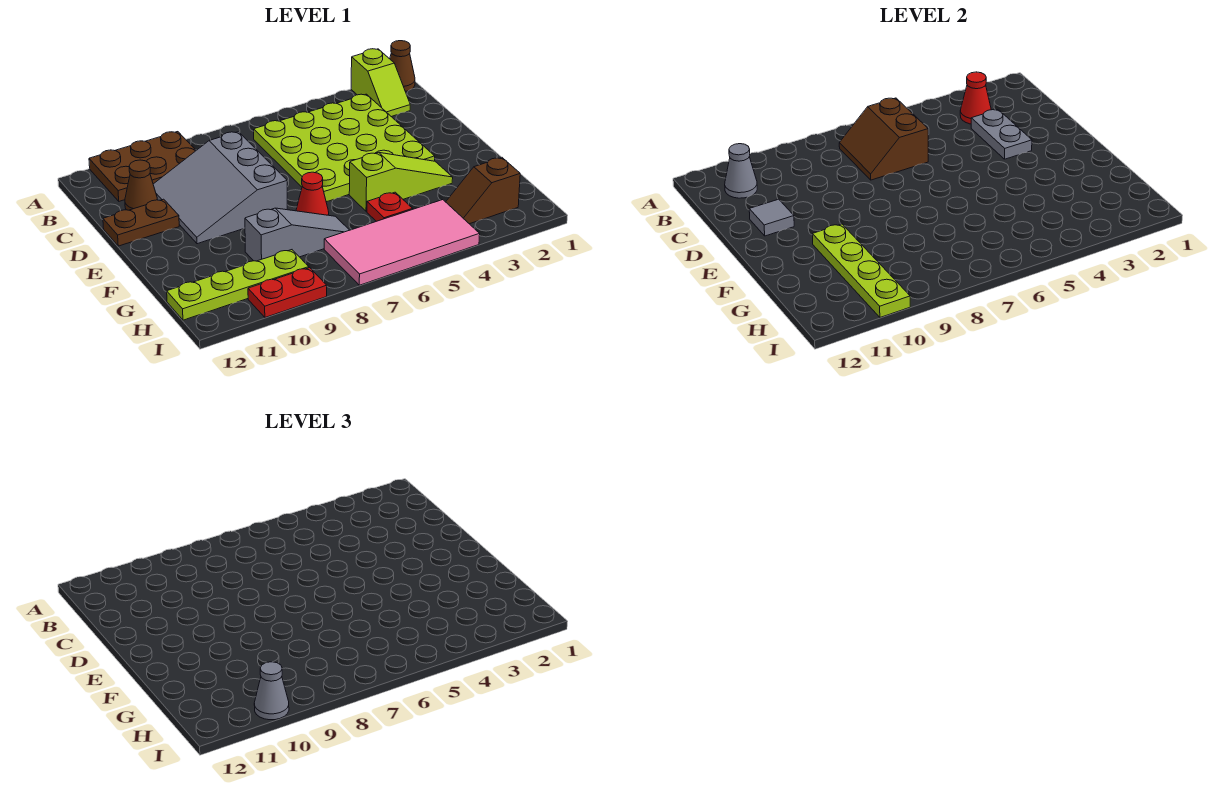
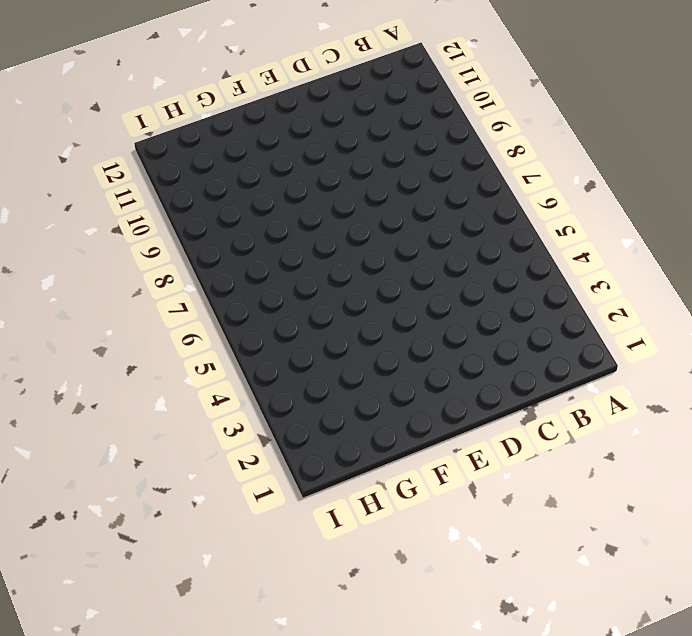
none -> brown cone A1 level 1
none -> lime slope A2:B2 level 1 top A
none -> brown plate A9:B11 level 1

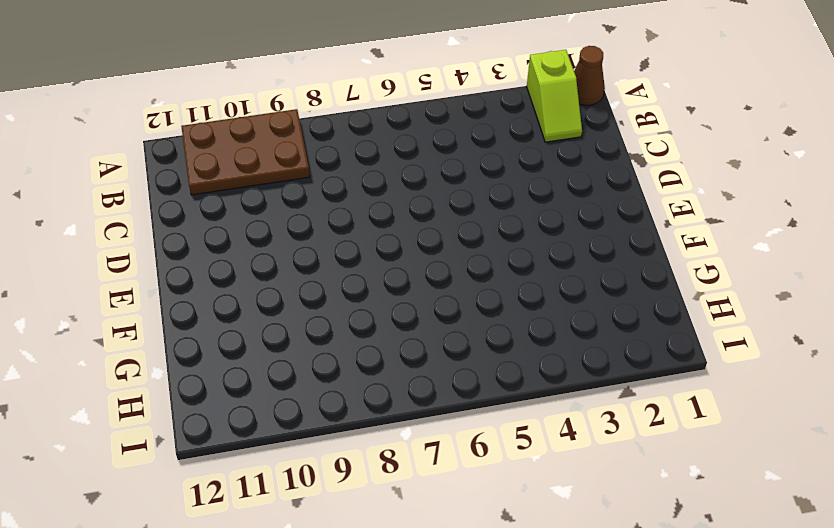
none -> lime plate B3:E6 level 1
none -> grey slope C8:E10 level 1 top 8
none -> brown cone C11 level 1

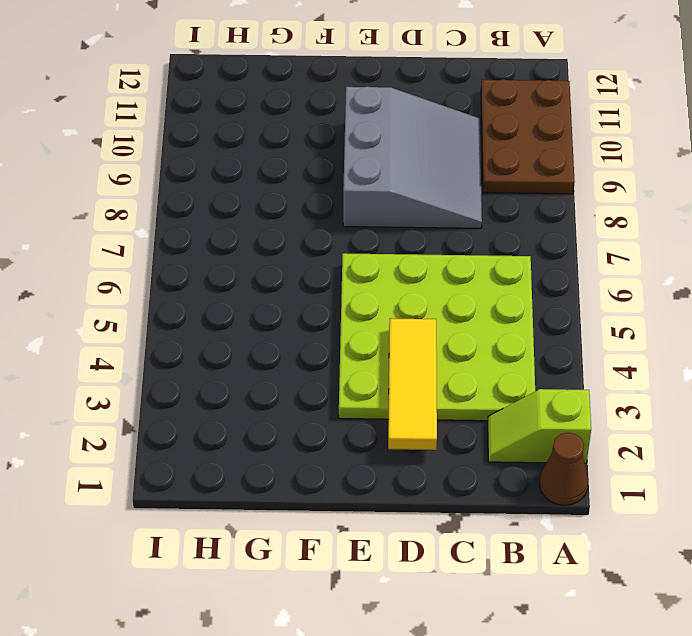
grey slope C8:E10 level 1 top E -> grey slope C8:E10 level 1 top 8
yellow tile D2:D4 level 2 -> grey plate C3:D3 level 2
none -> brown cone C11 level 1
none -> brown plate D11:D12 level 1
none -> lime slope F3:F5 level 1 top 5

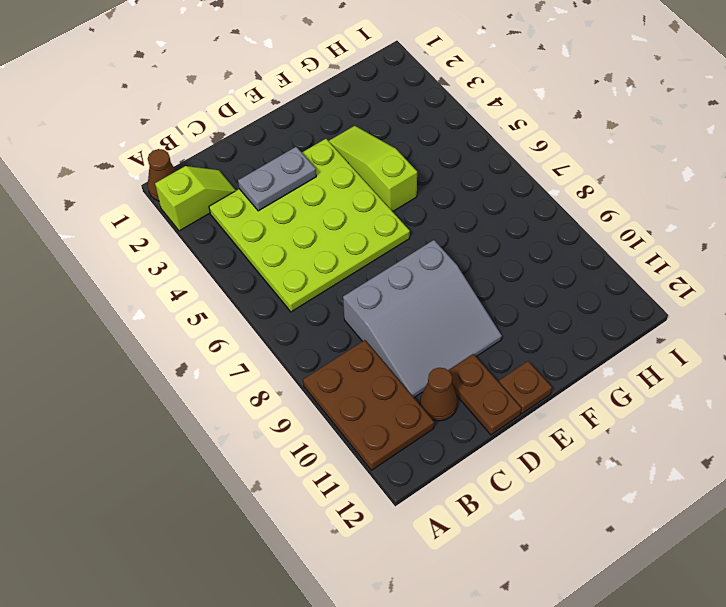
brown plate E12 level 1 -> none
none -> red cone F7 level 1
none -> red plate G5 level 1
none -> grey slope G7:G9 level 1 top 9

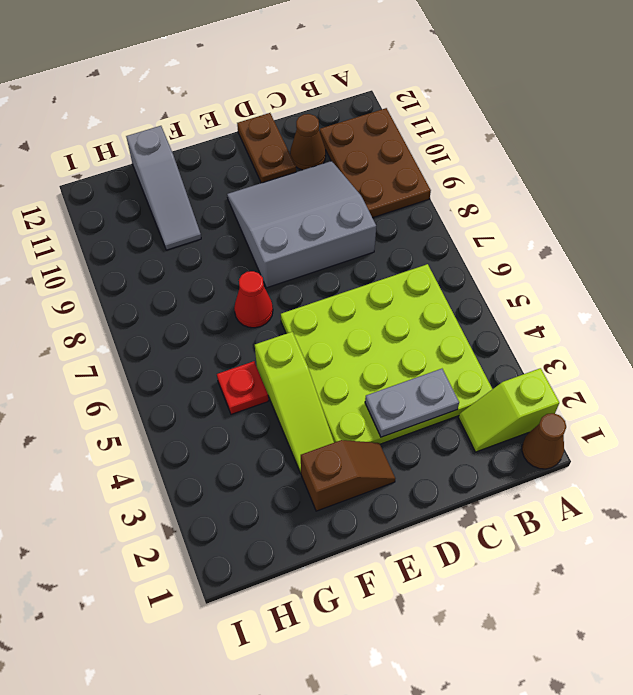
brown slope E2:F2 level 1 top F -> brown slope H2:H3 level 1 top 2
grey slope G10:G12 level 1 top 12 -> grey slope G7:G9 level 1 top 9
none -> pink tile H4:I7 level 1
none -> lime plate H9:H12 level 1
none -> red plate I9:I10 level 1

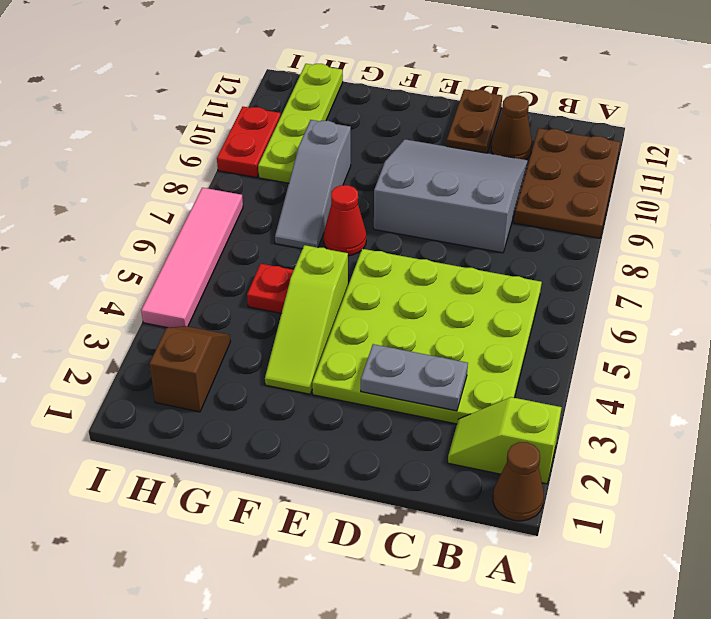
pink tile I4:I7 level 1 -> pink tile H4:I7 level 1
none -> red cone B3 level 2
none -> brown slope B6:C7 level 2 top 6
none -> grey cone B11 level 2

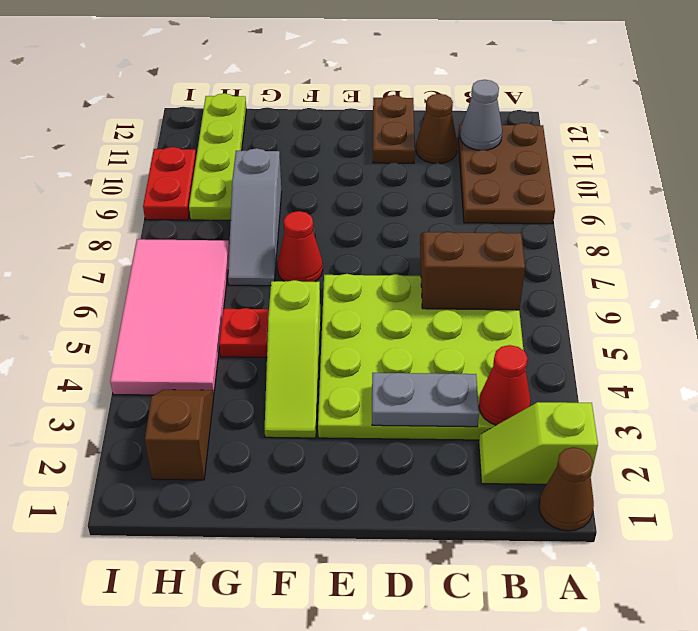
none -> grey slope C8:E10 level 1 top 8
none -> grey tile D11 level 2
none -> lime plate F10:I10 level 2

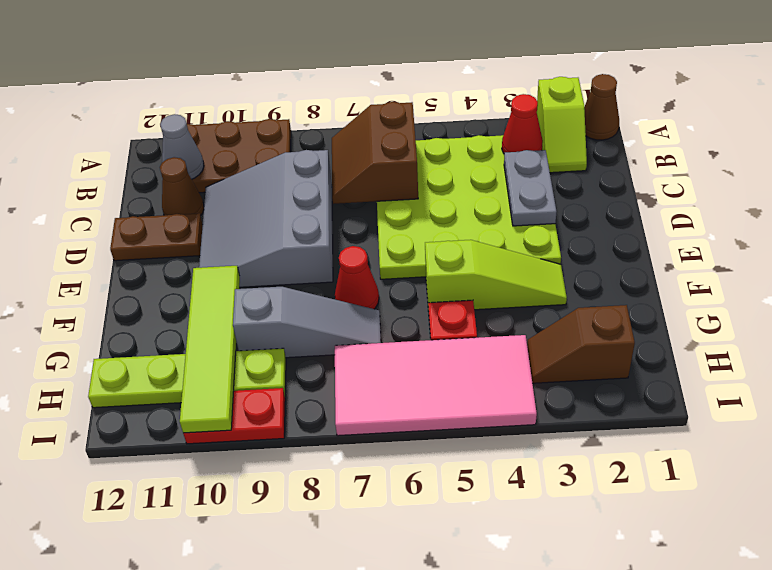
lime tile F10:I10 level 2 -> lime plate F10:I10 level 2
none -> grey tile D11 level 2
none -> grey cone I10 level 3

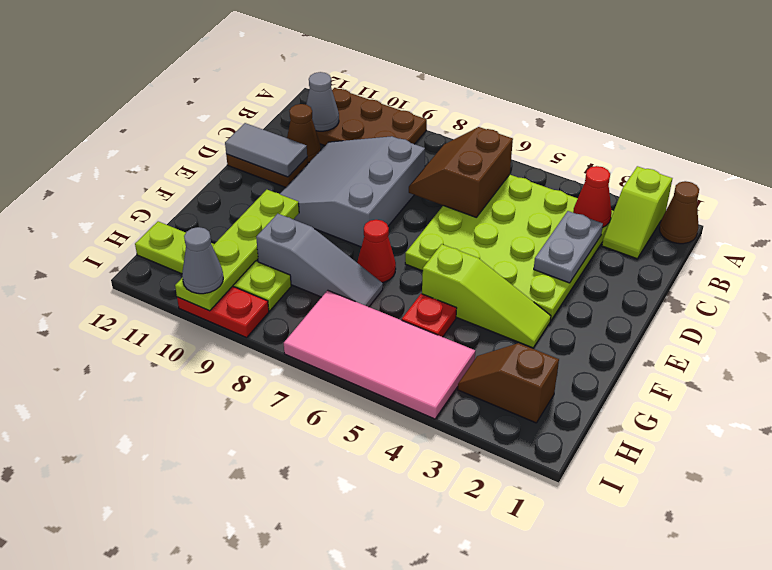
grey tile D11:D12 level 2 -> grey tile D11 level 2

